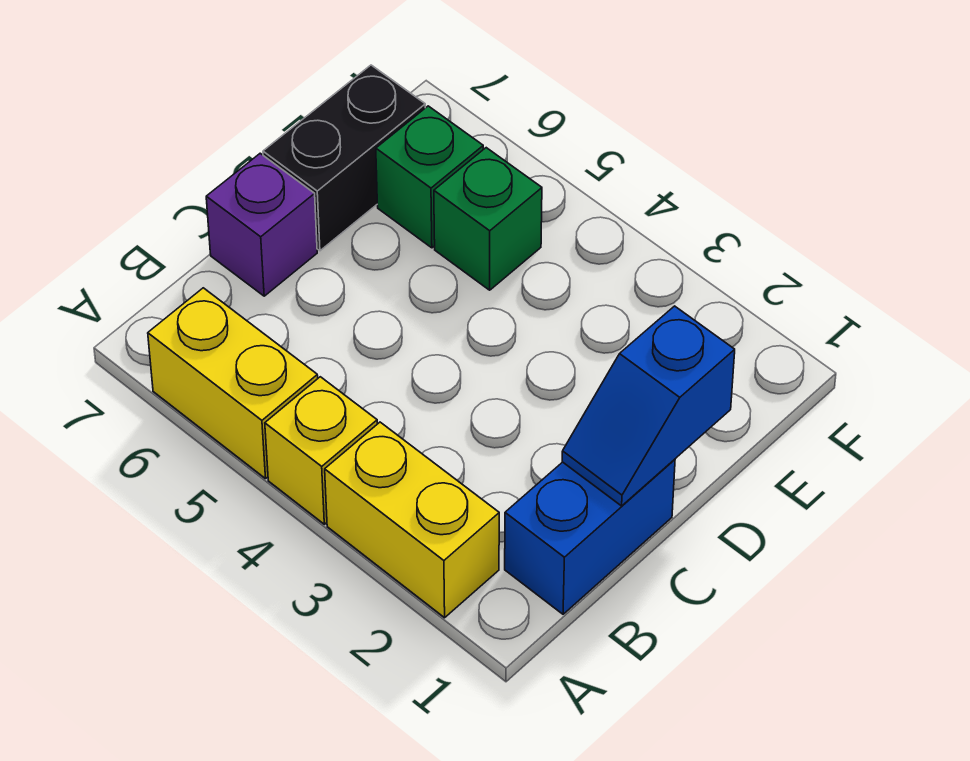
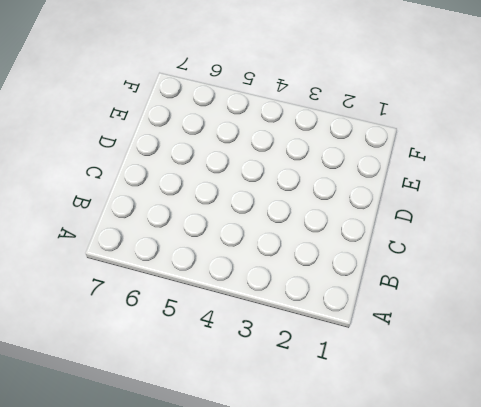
none -> yellow brick A2:A3 level 1
none -> yellow brick A4 level 1

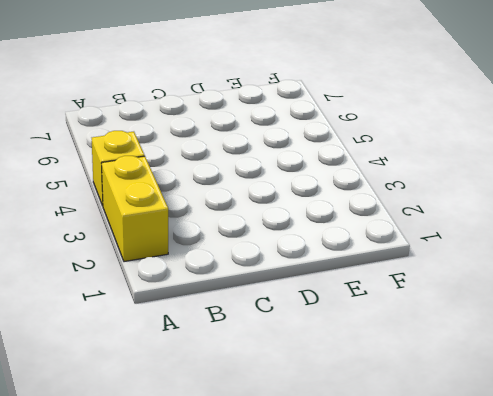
none -> yellow brick A5:A6 level 1
none -> blue brick B1:C1 level 1

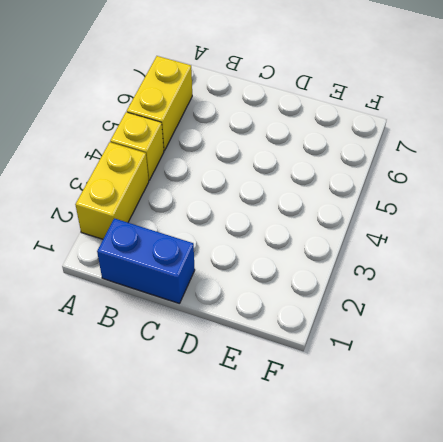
none -> purple brick C7 level 1
none -> black brick D7:E7 level 1

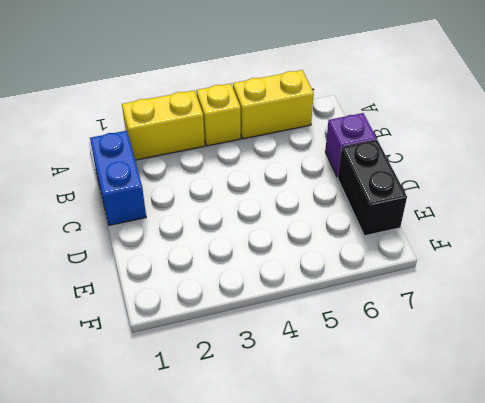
none -> green brick E5 level 1
none -> green brick E6 level 1

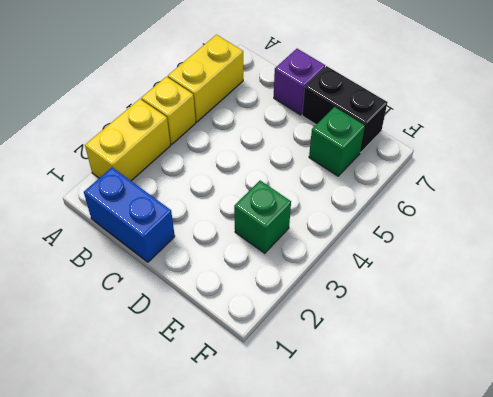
green brick E3 level 1 -> green brick E5 level 1
none -> blue slope C1:D1 level 2 top D

